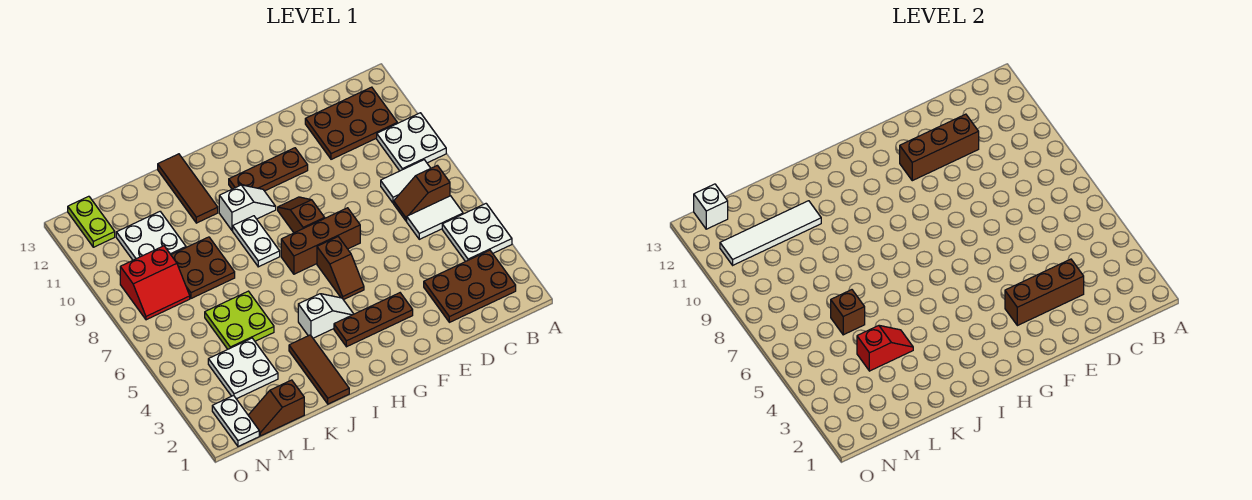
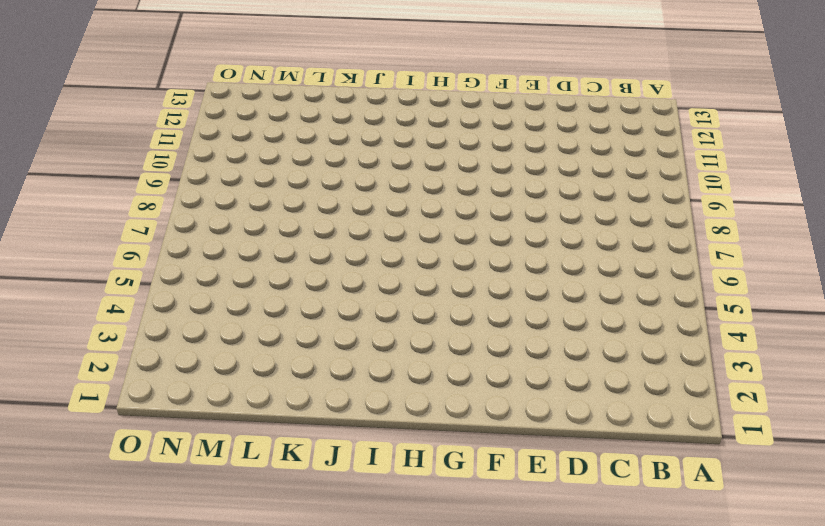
none -> white plate A4:B5 level 1
none -> white plate A9:B10 level 1
none -> brown plate B2:D3 level 1
none -> white tile B6:C6 level 1

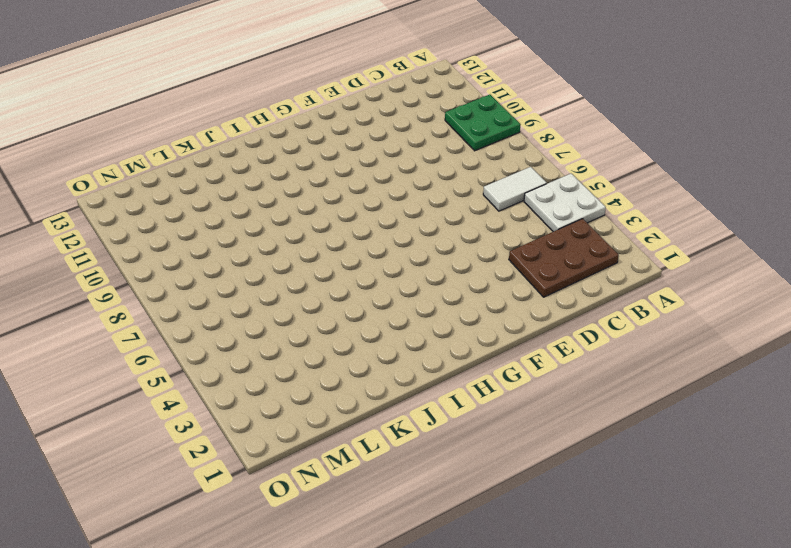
green plate A9:B10 level 1 -> white plate A9:B10 level 1
none -> brown slope B7:C7 level 1 top B
none -> white tile B8:C8 level 1
none -> brown plate B11:D12 level 1
none -> brown plate F3:H3 level 1

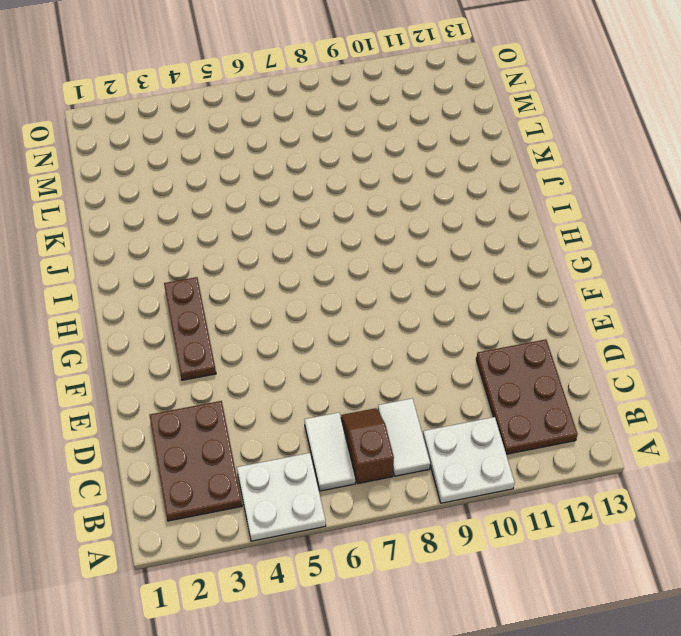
none -> brown brick F7:H7 level 1
none -> brown plate F11:H11 level 1
none -> brown slope G5:G6 level 1 top 6
none -> brown slope G8:G9 level 1 top 8

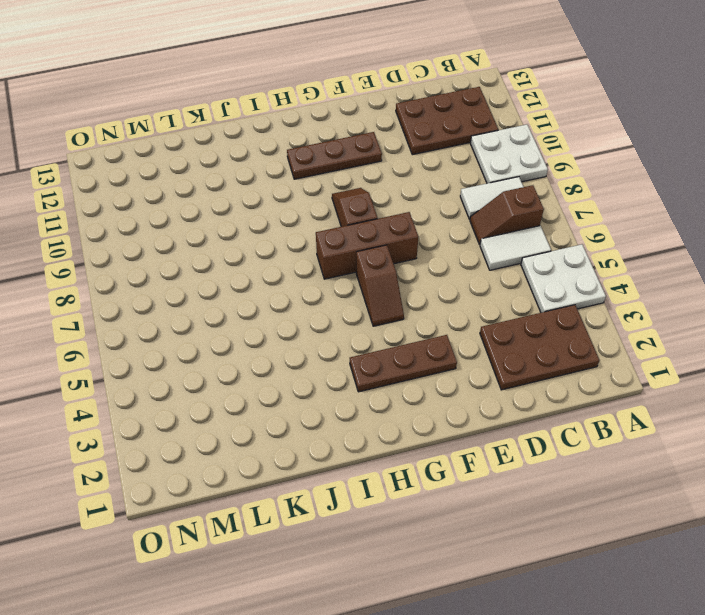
none -> white slope H4:I4 level 1 top I
none -> white slope H10:I10 level 1 top I
none -> white plate I8:I9 level 1
none -> brown tile J1:J3 level 1

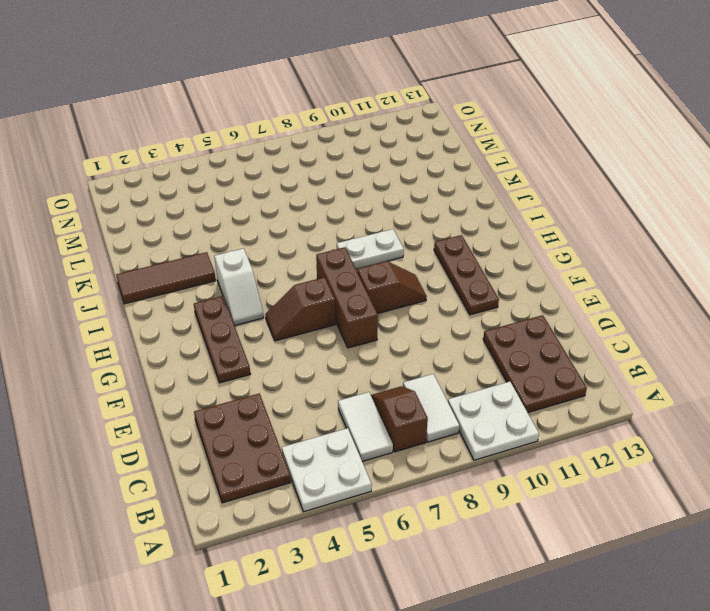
none -> white slope H10:I10 level 1 top I
none -> brown tile J11:J13 level 1
none -> lime plate K5:L6 level 1
none -> brown plate K8:L9 level 1

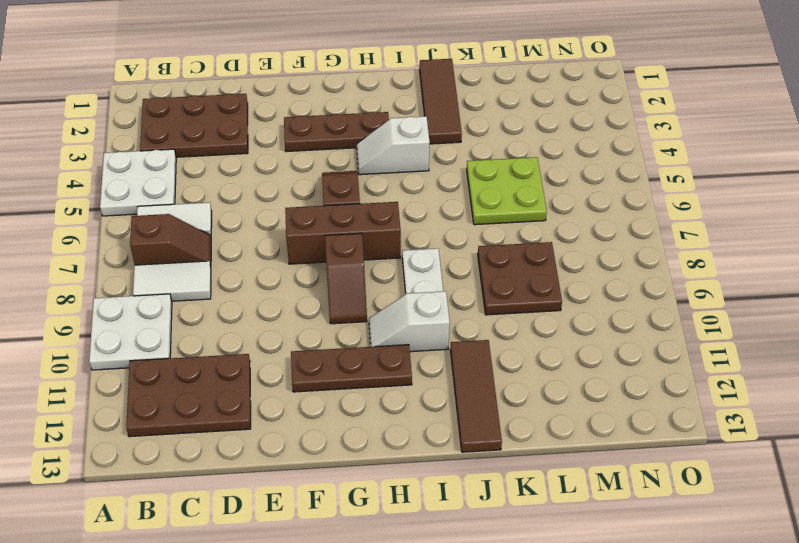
none -> brown slope L1:M1 level 1 top L
none -> white plate L3:M4 level 1
none -> white plate L10:M11 level 1
none -> red slope M8:N9 level 1 top 9

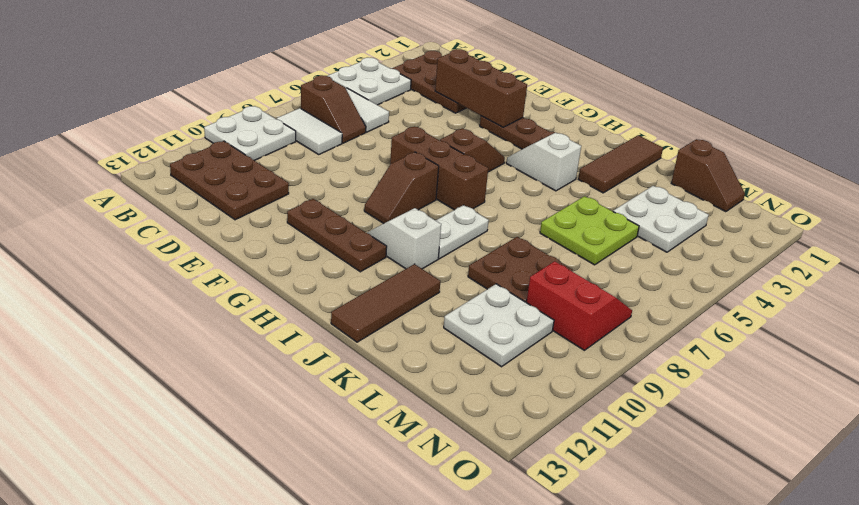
none -> white plate N1:N2 level 1
none -> lime plate N12:N13 level 1
none -> brown brick D11:F11 level 2
none -> red slope K4:L4 level 2 top L

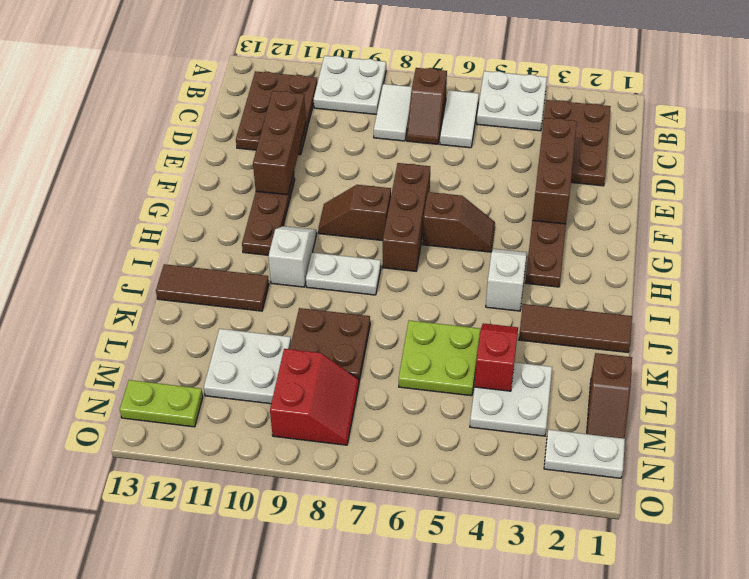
none -> white tile K11:N11 level 2
none -> brown brick L6 level 2
none -> white brick N13 level 2

